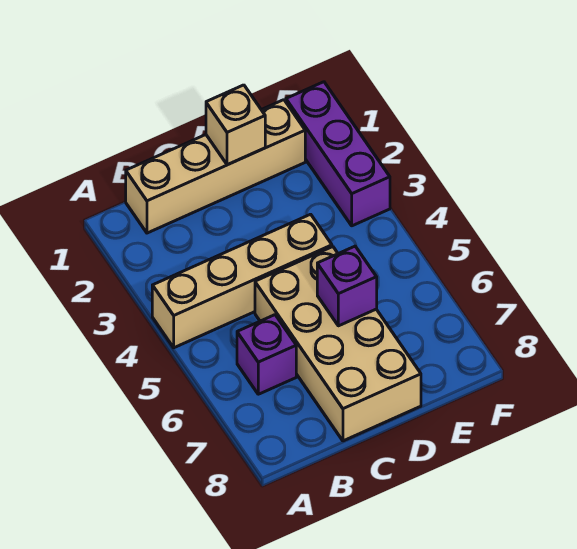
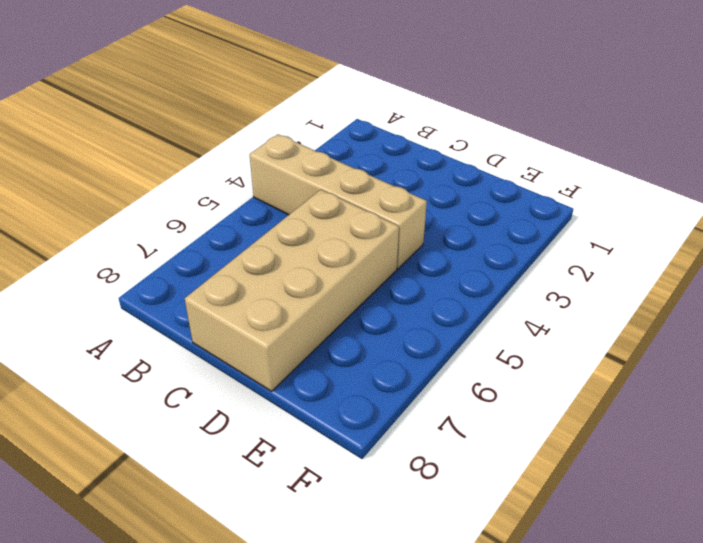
none -> tan brick B1:E1 level 1
none -> purple brick B6 level 1

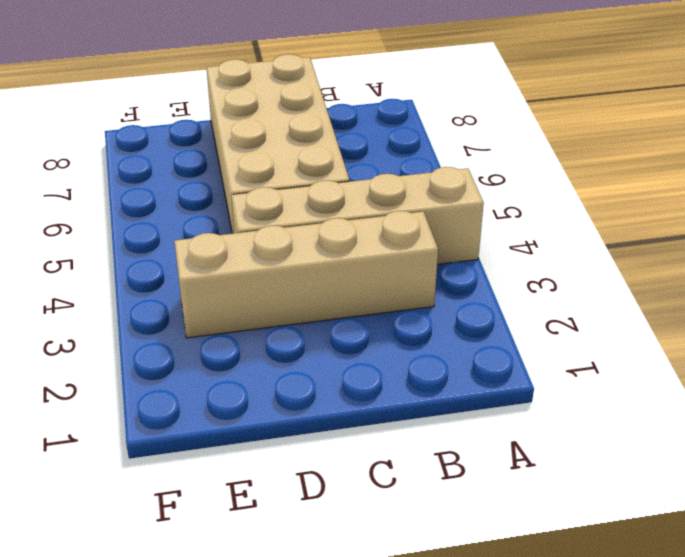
tan brick B3:E3 level 1 -> tan brick B1:E1 level 1
none -> purple brick B6 level 1
none -> purple brick F1:F3 level 1

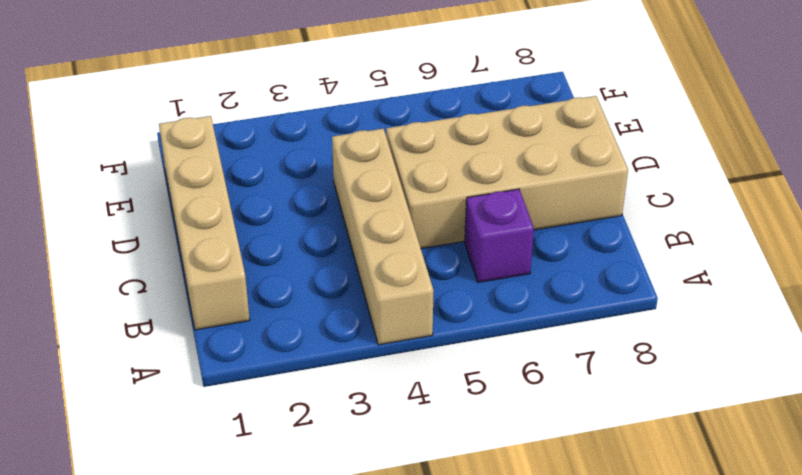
none -> purple brick F1:F3 level 1
none -> tan brick D1 level 2

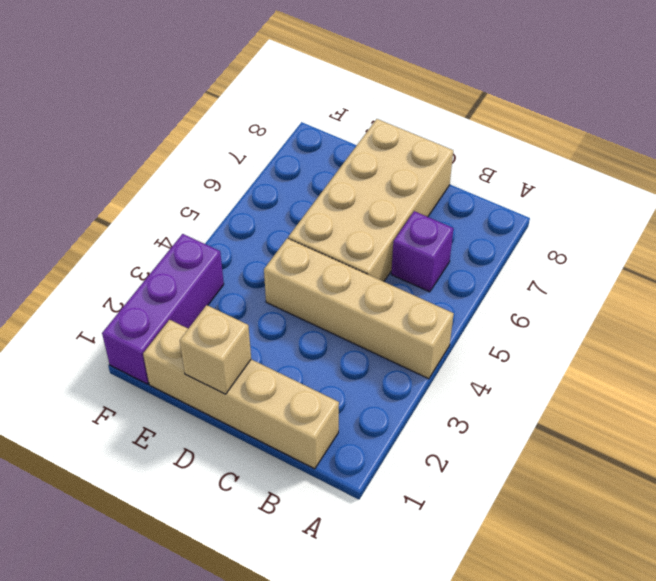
none -> purple brick D6 level 2

